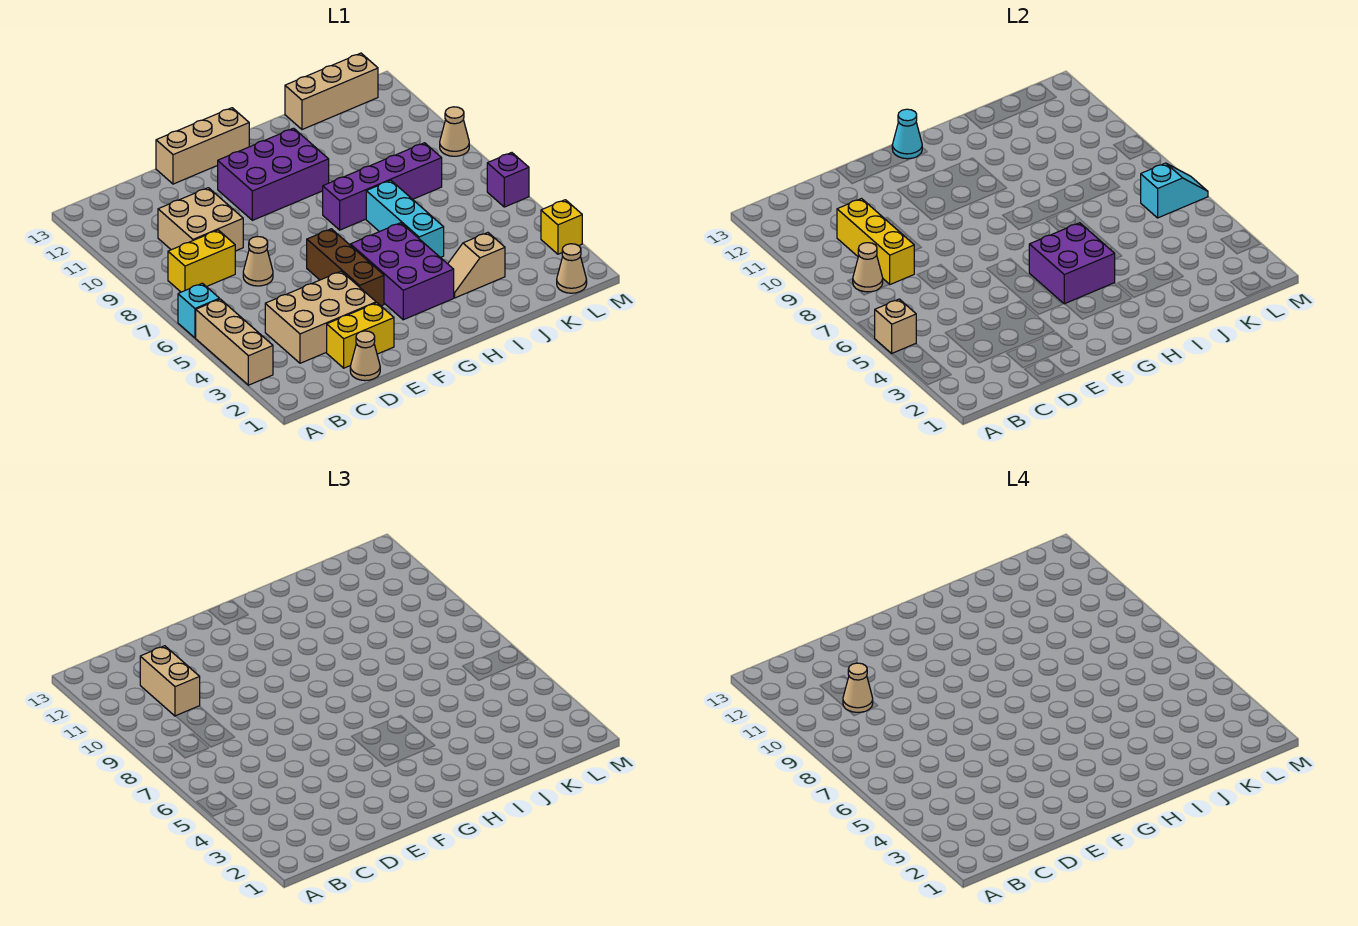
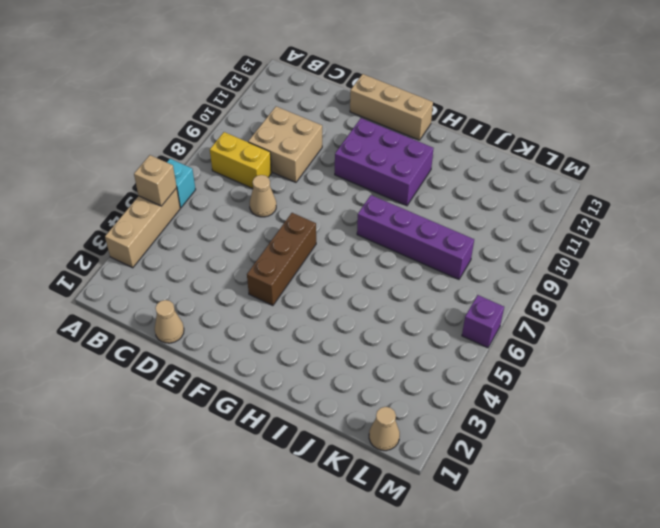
none -> tan brick C3:E4 level 1
none -> yellow brick D2:E2 level 1
none -> purple brick G3:H5 level 1

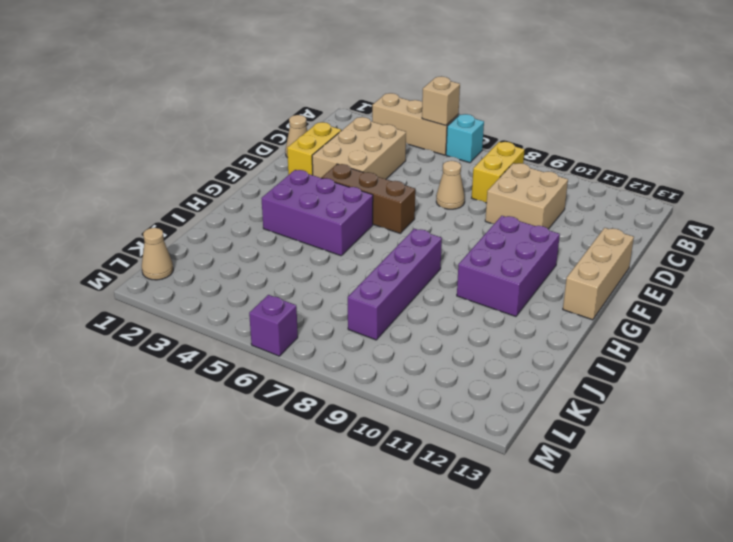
none -> tan slope I3:J3 level 1 top J
none -> cyan brick I5:I7 level 1
none -> tan brick J13:L13 level 1

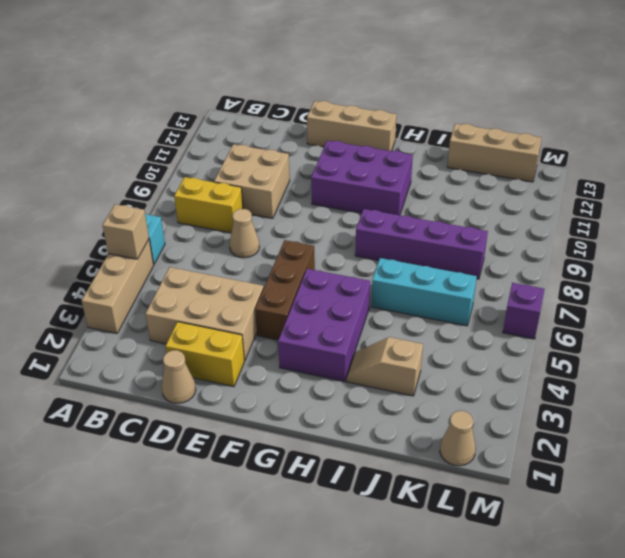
cyan brick I6:K6 level 1 -> cyan brick I5:I7 level 1
none -> yellow brick M3 level 1
none -> tan cone M9 level 1
none -> tan cone B8 level 2

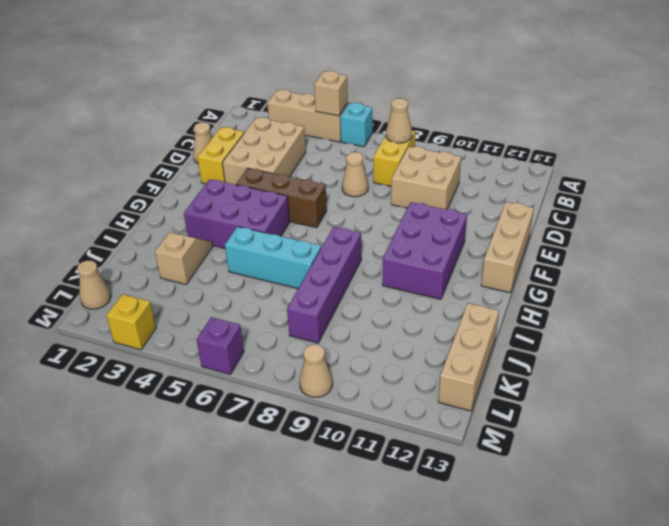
none -> yellow brick C8:C10 level 2
none -> purple brick G4:H5 level 2
none -> cyan cone G13 level 2

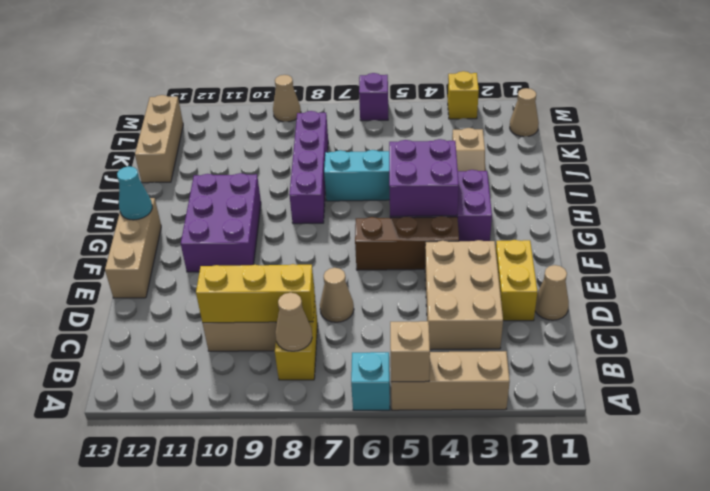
none -> cyan slope L6:M6 level 2 top L
none -> tan brick C10:C11 level 3
none -> tan cone C10 level 4

